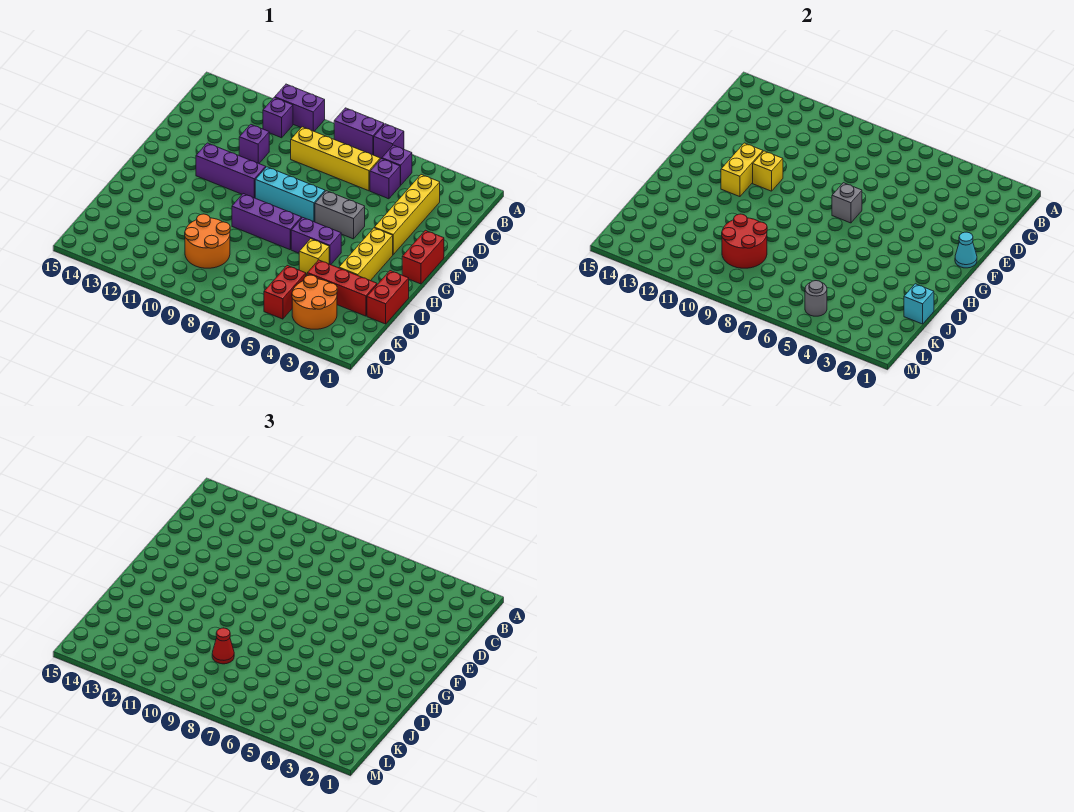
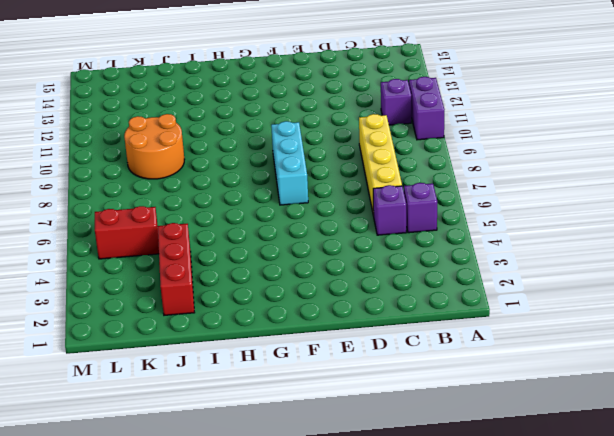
none -> purple brick A6 level 1
none -> purple brick A7:A8 level 1
none -> yellow brick C3:F3 level 1
none -> purple brick D11 level 1

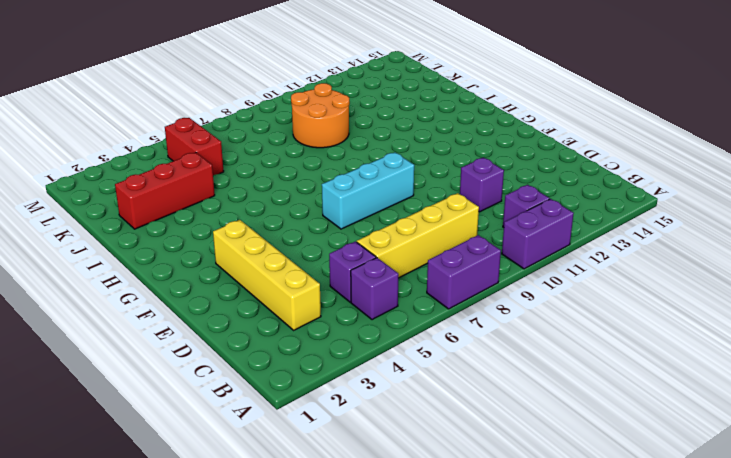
none -> purple brick A6 level 1
none -> red brick F1:G1 level 1
none -> grey brick F5:F6 level 1
none -> purple brick F10:F12 level 1

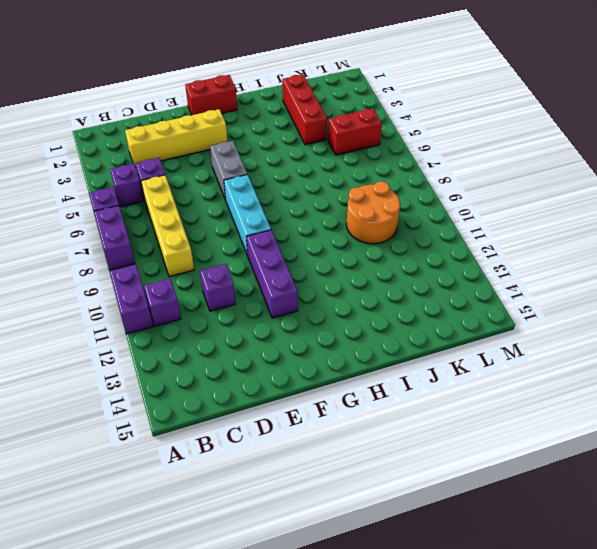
none -> yellow brick G3:I3 level 1
none -> purple brick H5:H6 level 1
none -> purple brick H7:H9 level 1
none -> red brick I1:J1 level 1

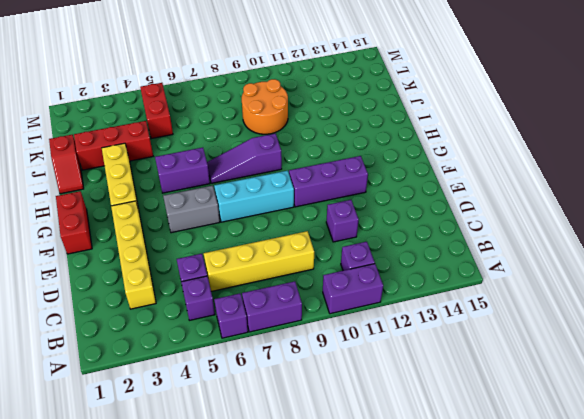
purple slope H7:H9 level 1 top 9 -> purple brick H7:H9 level 1
red slope I1:J1 level 1 top J -> red brick I1:J1 level 1
none -> yellow brick I5 level 1
none -> orange round brick K3:L4 level 1
none -> cyan cone F1 level 2
none -> grey brick F7 level 2

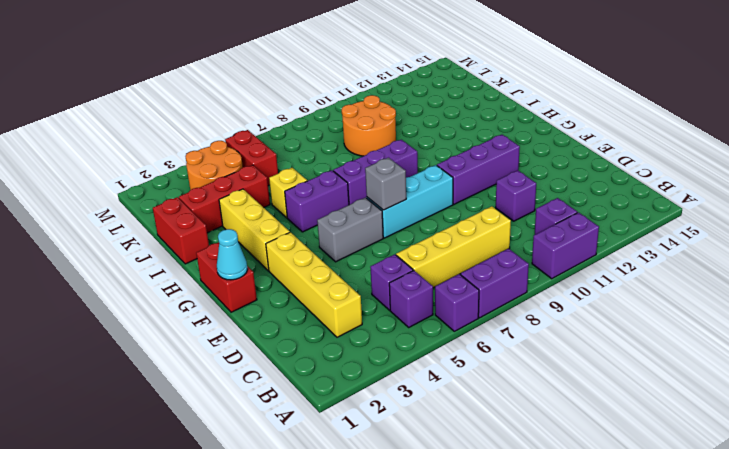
none -> yellow brick F11 level 2
none -> yellow brick F12:G12 level 2
none -> cyan brick J1 level 2
none -> red round brick J9:K10 level 2

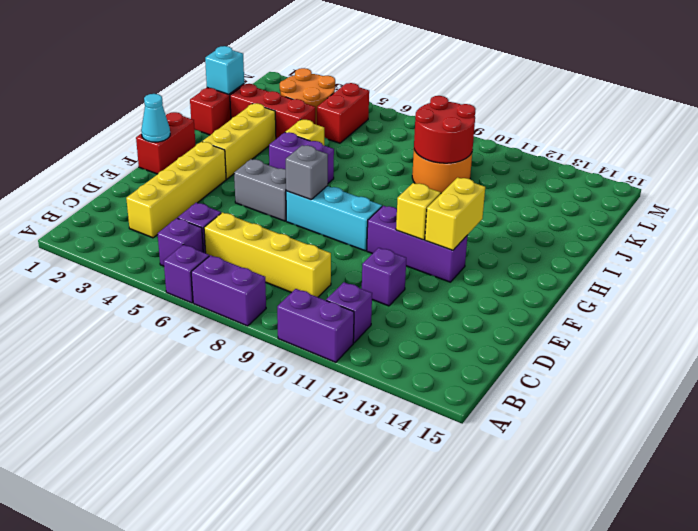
none -> purple brick H7:H9 level 1
none -> grey round brick L5 level 2
none -> red cone J9 level 3

